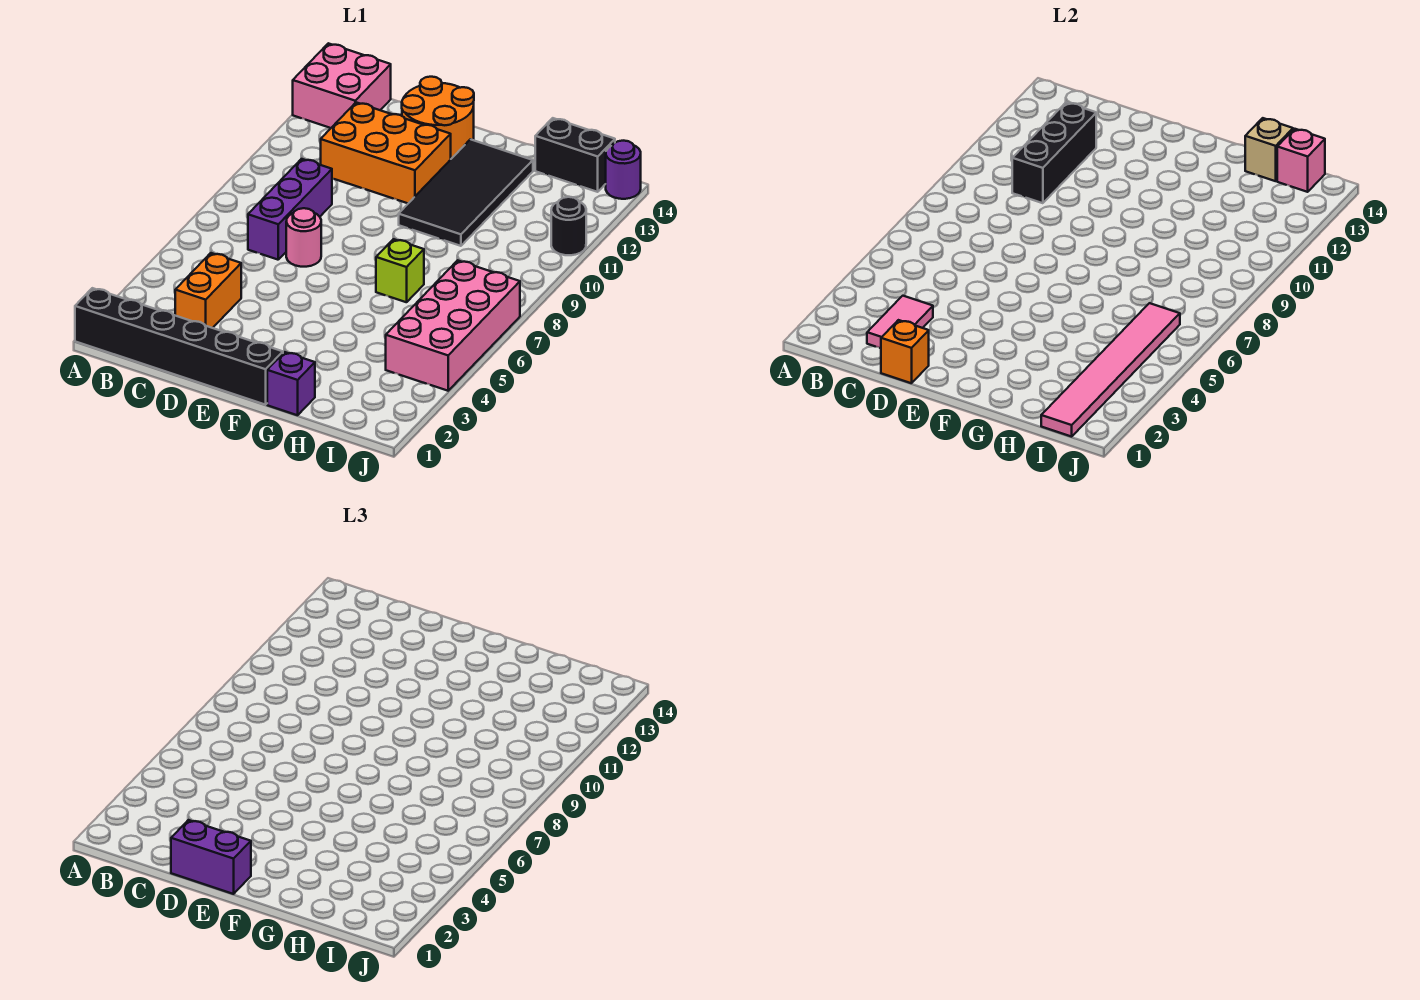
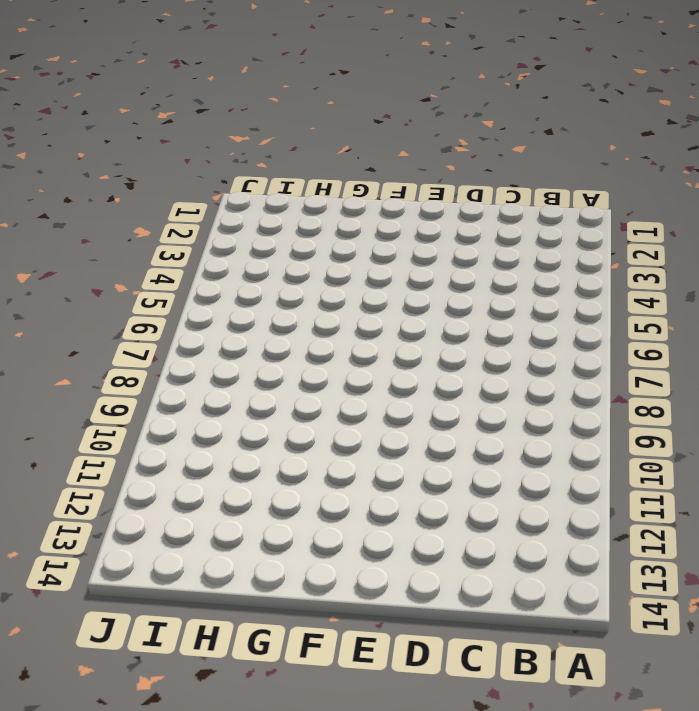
none -> black brick A1:F1 level 1
none -> pink brick A13:B14 level 1
none -> orange brick C3:C4 level 1

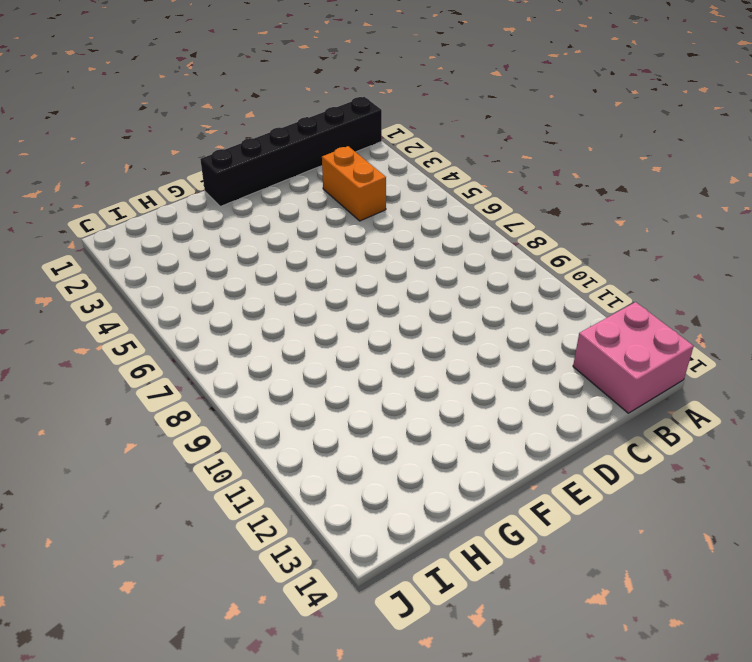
none -> purple brick C7:C9 level 1
none -> orange brick C11:E12 level 1
none -> pink round brick D7 level 1

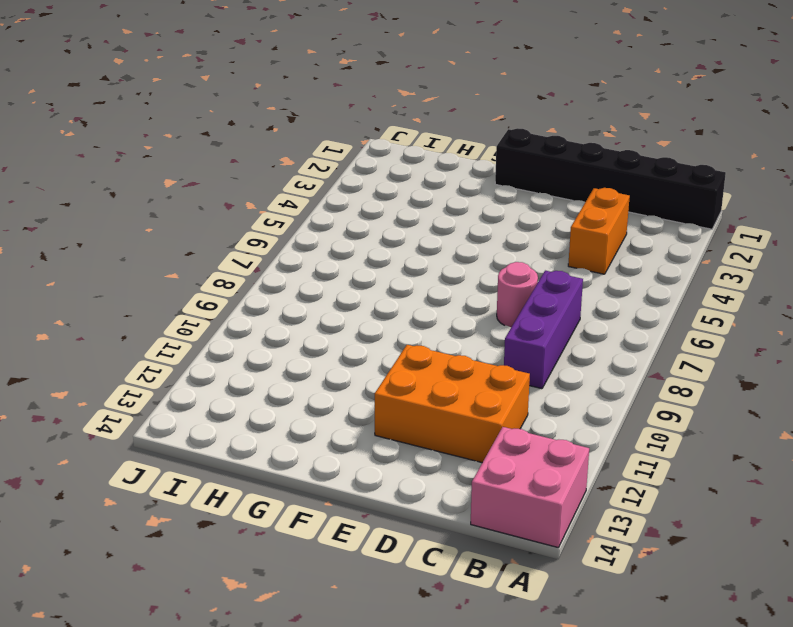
none -> orange round brick D13:E14 level 1
none -> black tile F10:G13 level 1
none -> purple brick G1 level 1

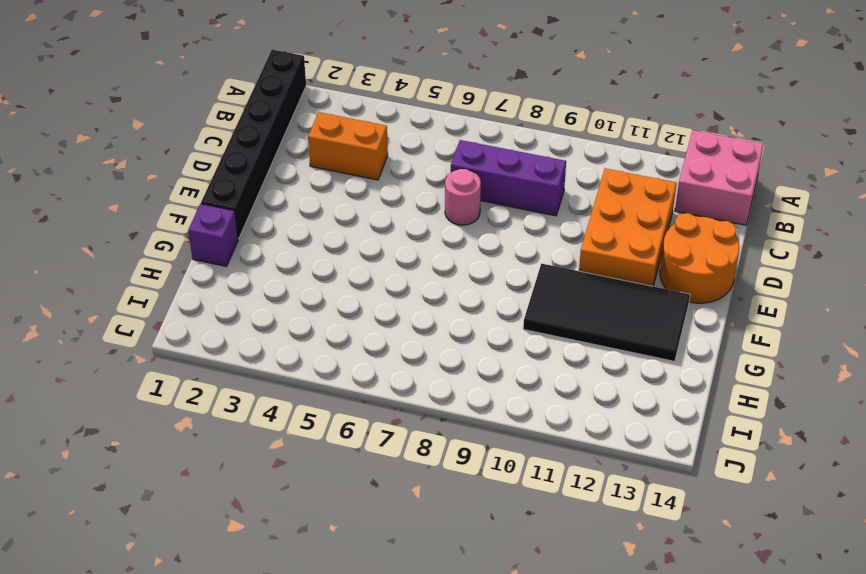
none -> lime brick G7 level 1
none -> black brick H14:I14 level 1
none -> pink brick I4:J7 level 1

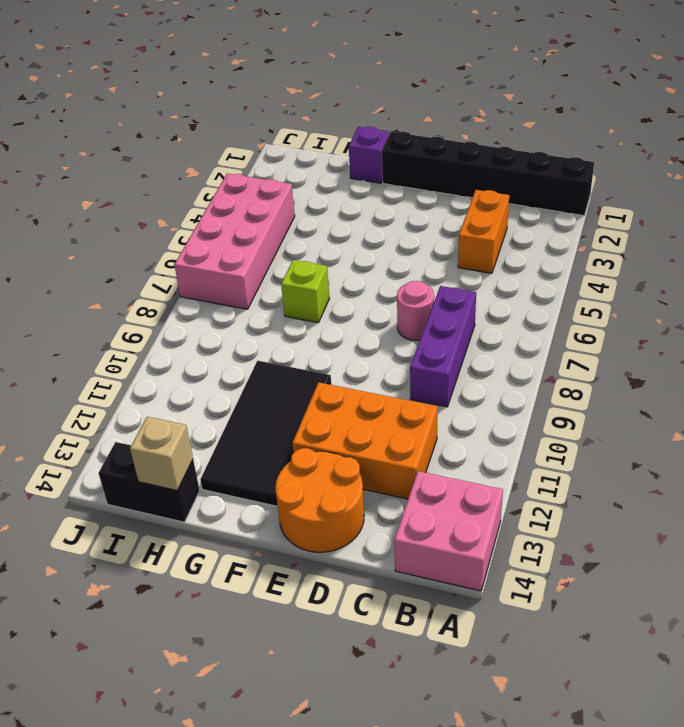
none -> black round brick J11 level 1
none -> purple round brick J14 level 1
none -> pink tile C2:C3 level 2

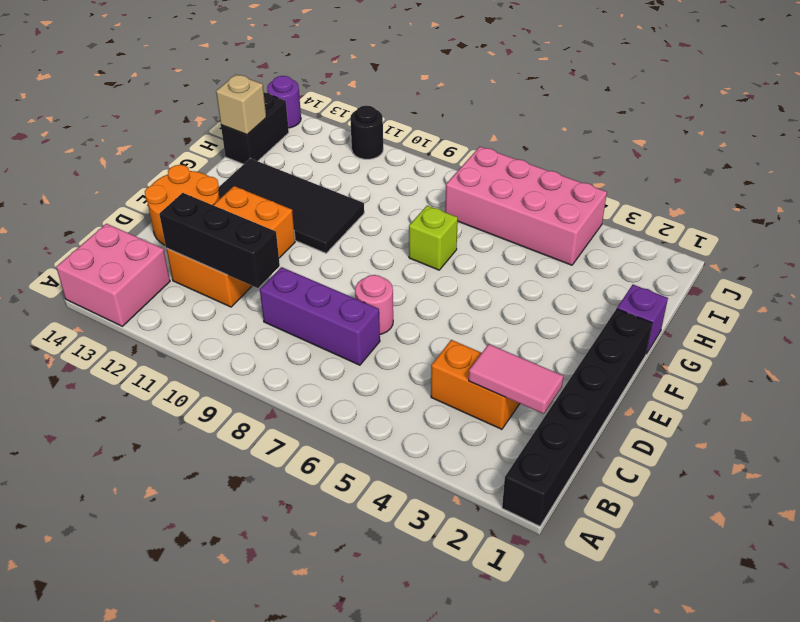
none -> orange brick D1 level 2
none -> pink tile I1:I6 level 2
none -> pink brick I14 level 2

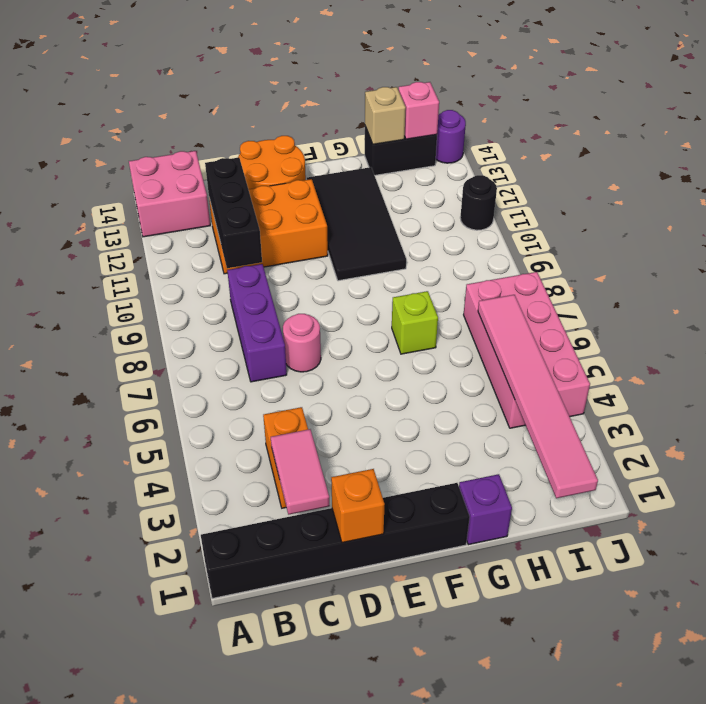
none -> purple brick D1:E1 level 3

